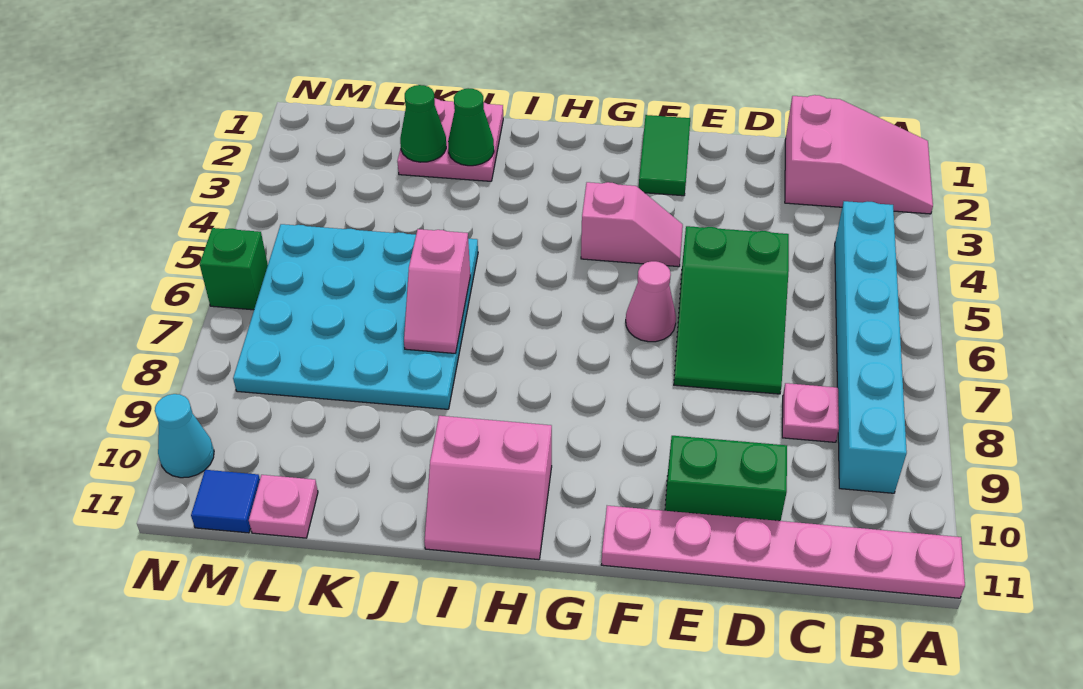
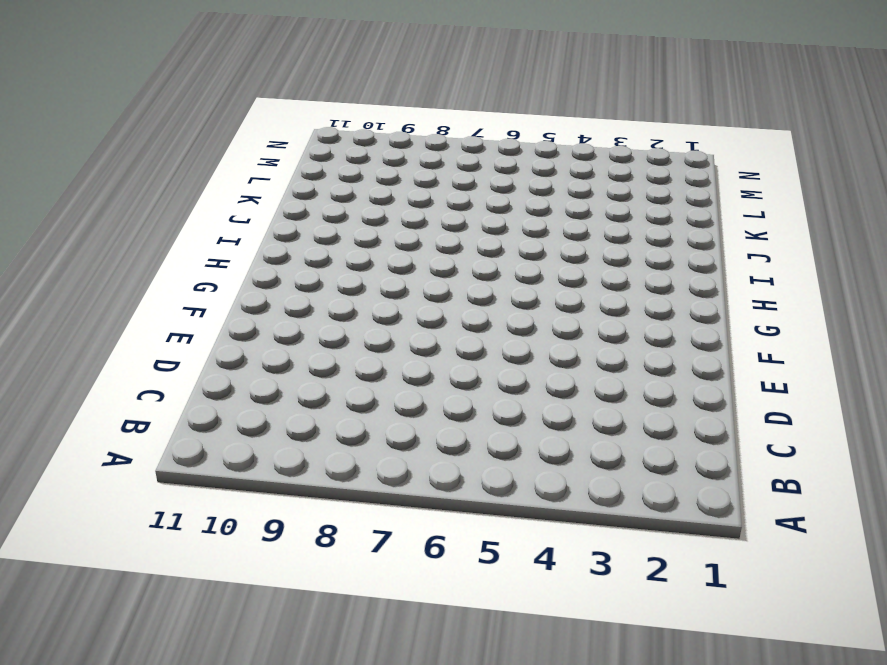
none -> pink slope A1:C2 level 1 top C
none -> pink plate A11:F11 level 1
none -> cyan brick B4:B9 level 1

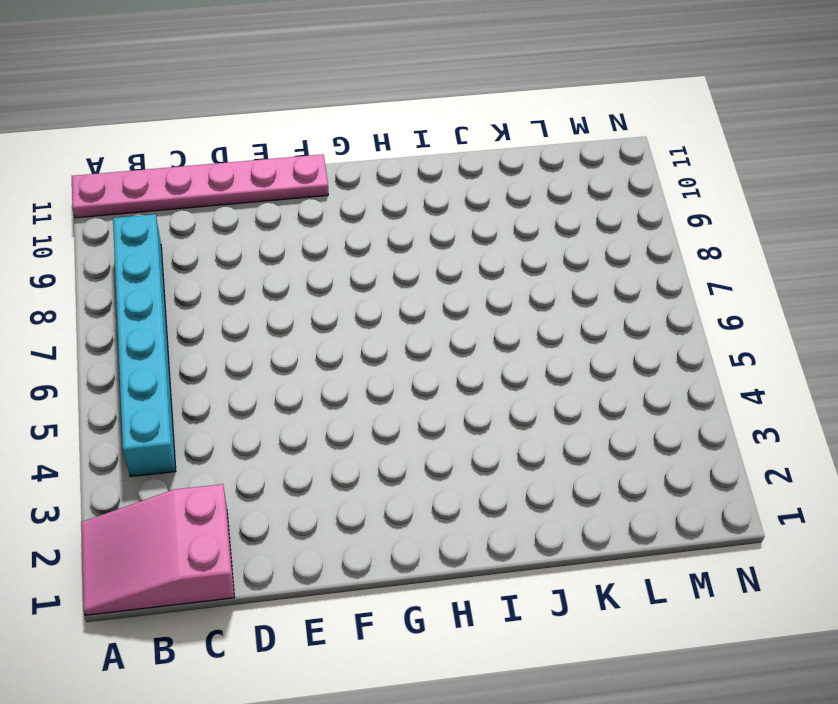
none -> pink plate C8 level 1
none -> green slope D5:E7 level 1 top 5
none -> green brick D10:E10 level 1

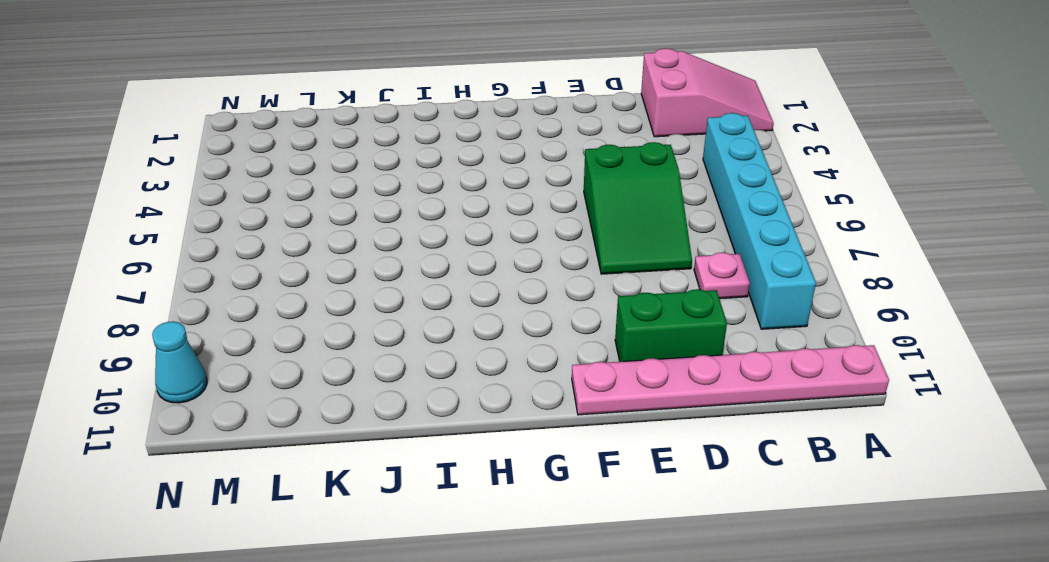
none -> green tile F1:F2 level 1
none -> pink slope F4:G4 level 1 top G
none -> pink cone F6 level 1

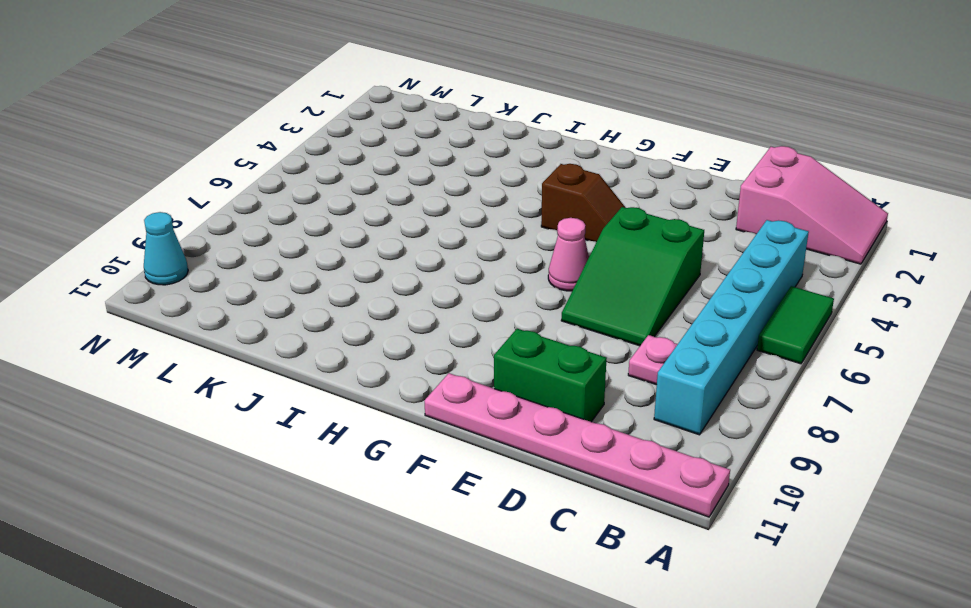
green tile A5:A6 level 1 -> green tile F1:F2 level 1
brown slope F4:G4 level 1 top G -> pink slope F4:G4 level 1 top G
none -> pink slope H10:I11 level 1 top 10
none -> pink plate J1:K2 level 1
none -> cyan plate J5:M8 level 1

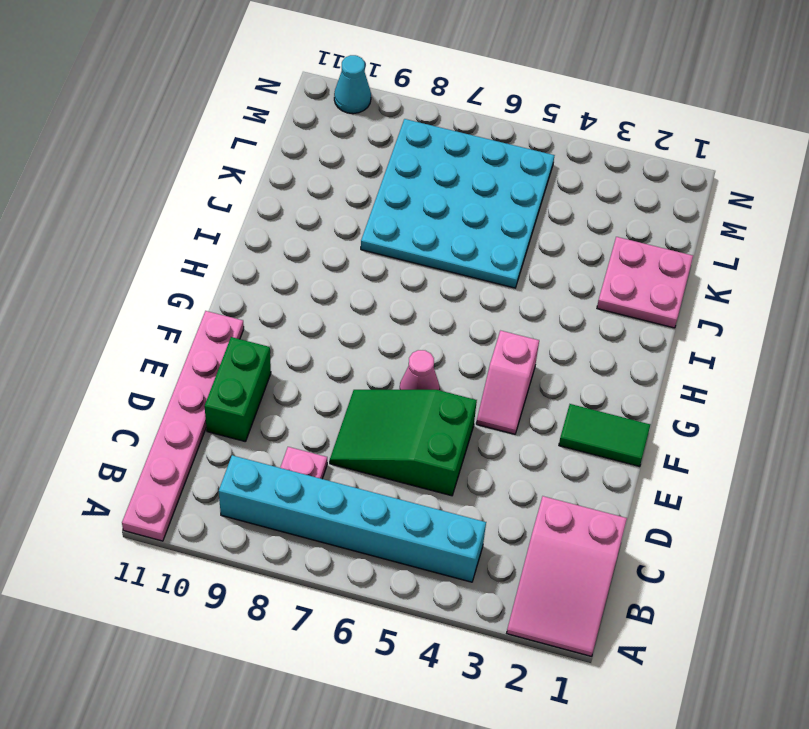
none -> pink slope H10:I11 level 1 top 10
none -> pink plate L11 level 1
none -> blue tile M11 level 1

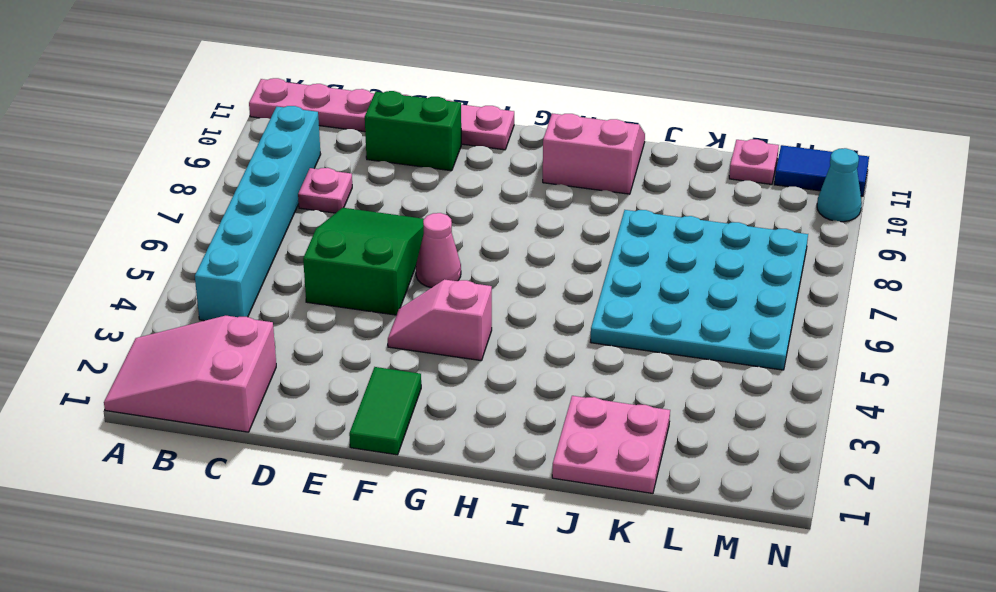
blue tile M11:N11 level 1 -> blue tile M11 level 1
none -> green brick N6 level 1
none -> green cone J2 level 2
none -> pink slope J6:J7 level 2 top 6

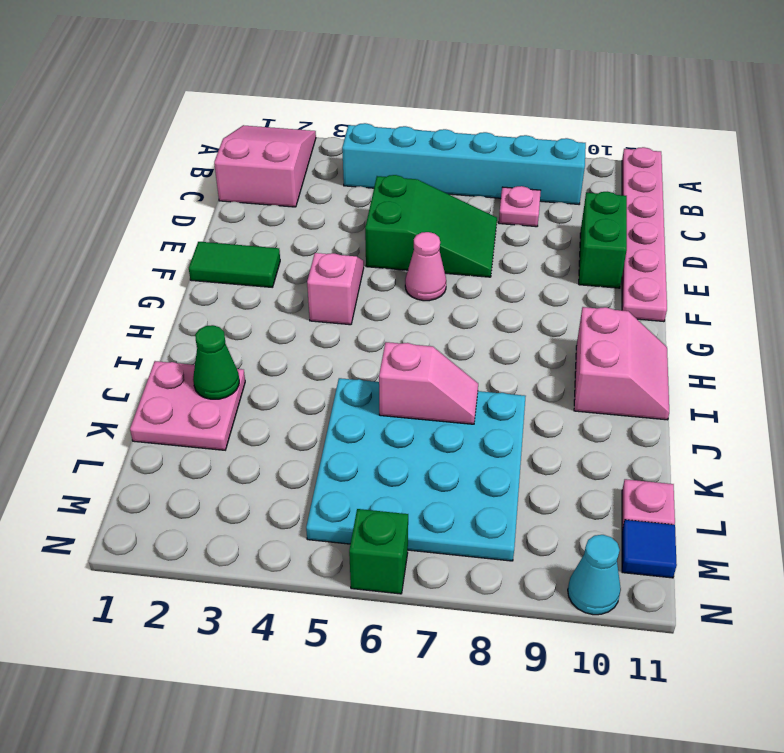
none -> green cone K2 level 2

